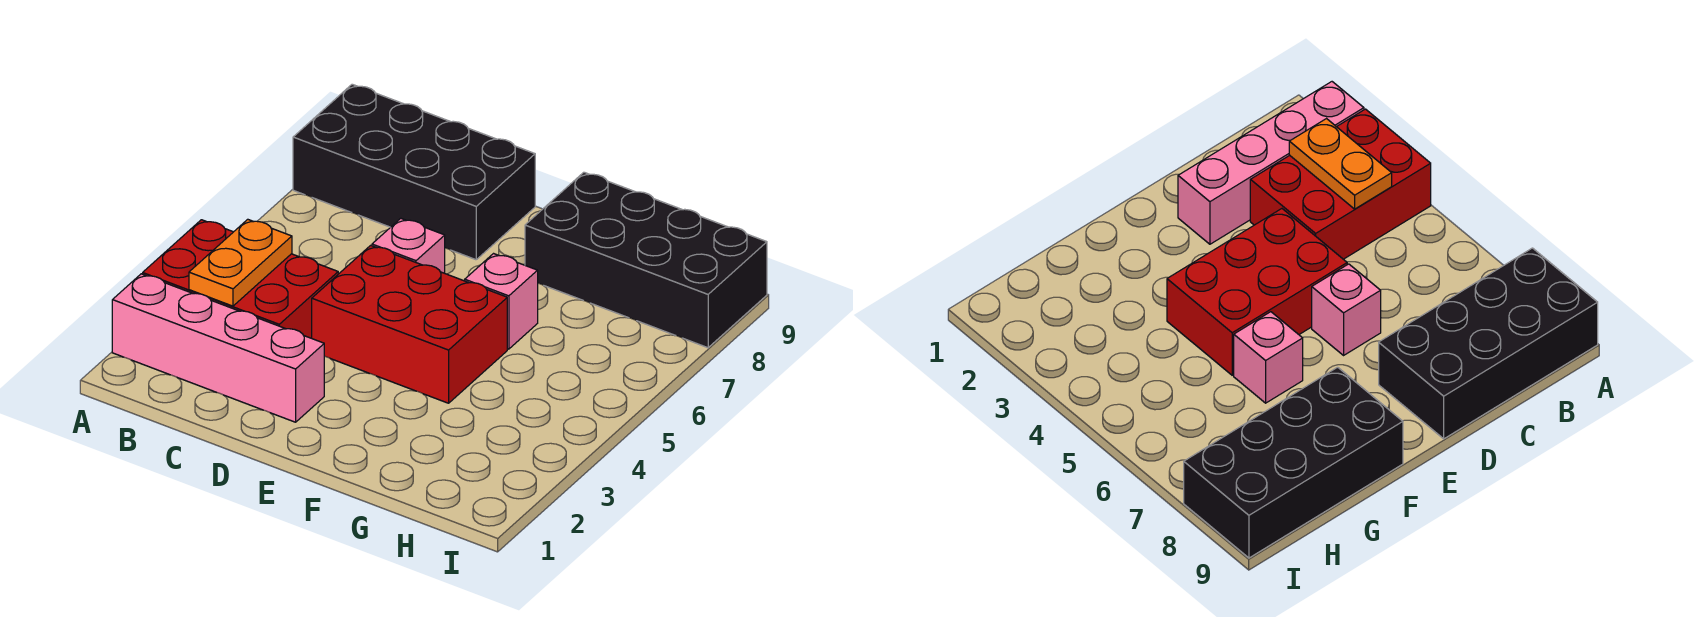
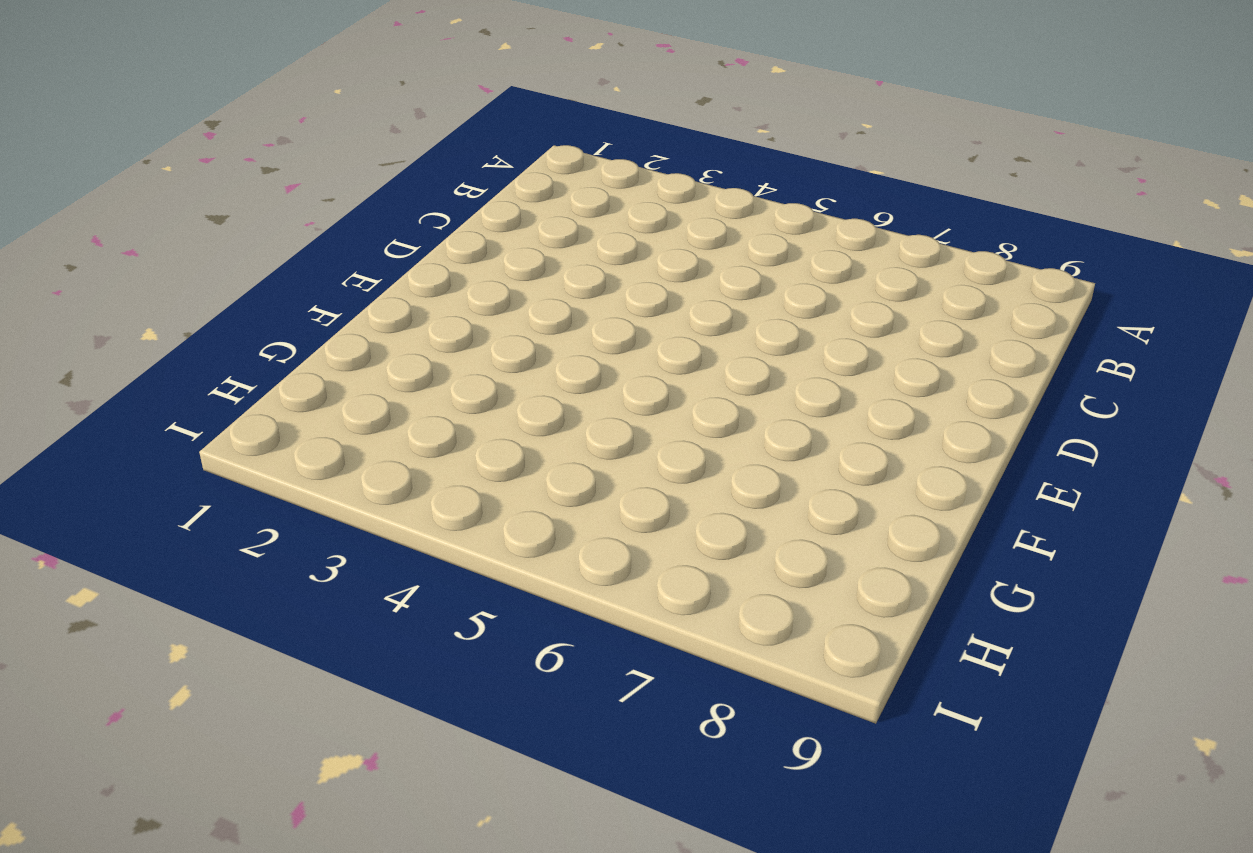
none -> pink brick A2:D2 level 1
none -> red brick A3:C4 level 1

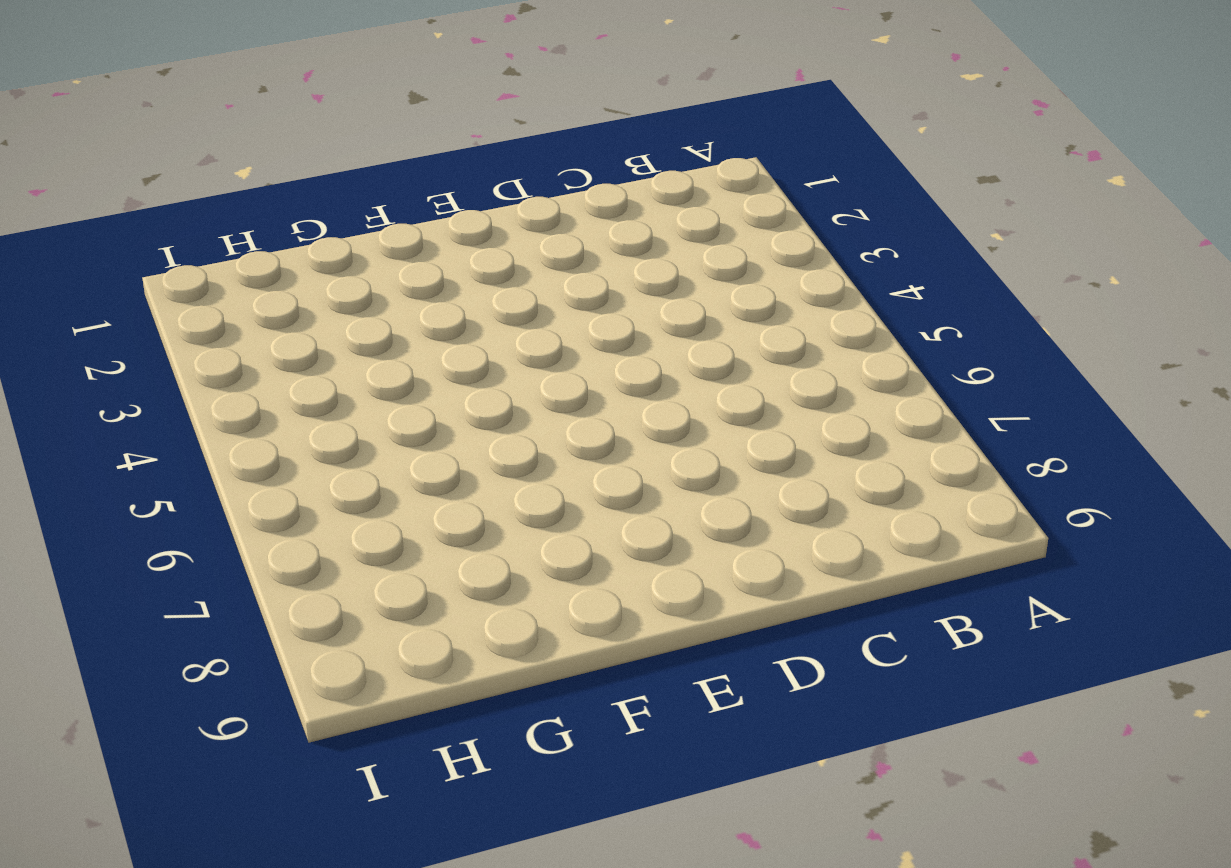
none -> pink brick A2:D2 level 1
none -> red brick A3:C4 level 1

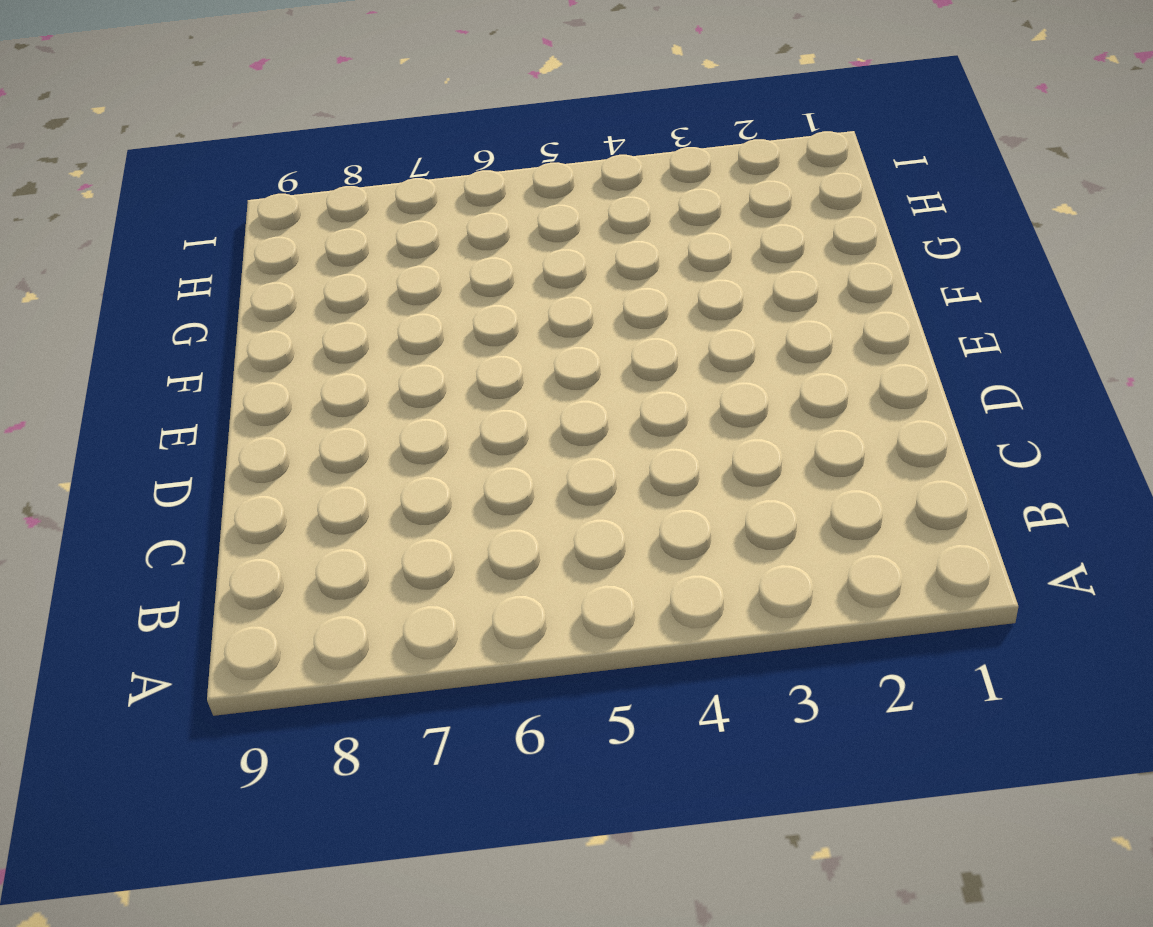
none -> pink brick A2:D2 level 1
none -> red brick A3:C4 level 1

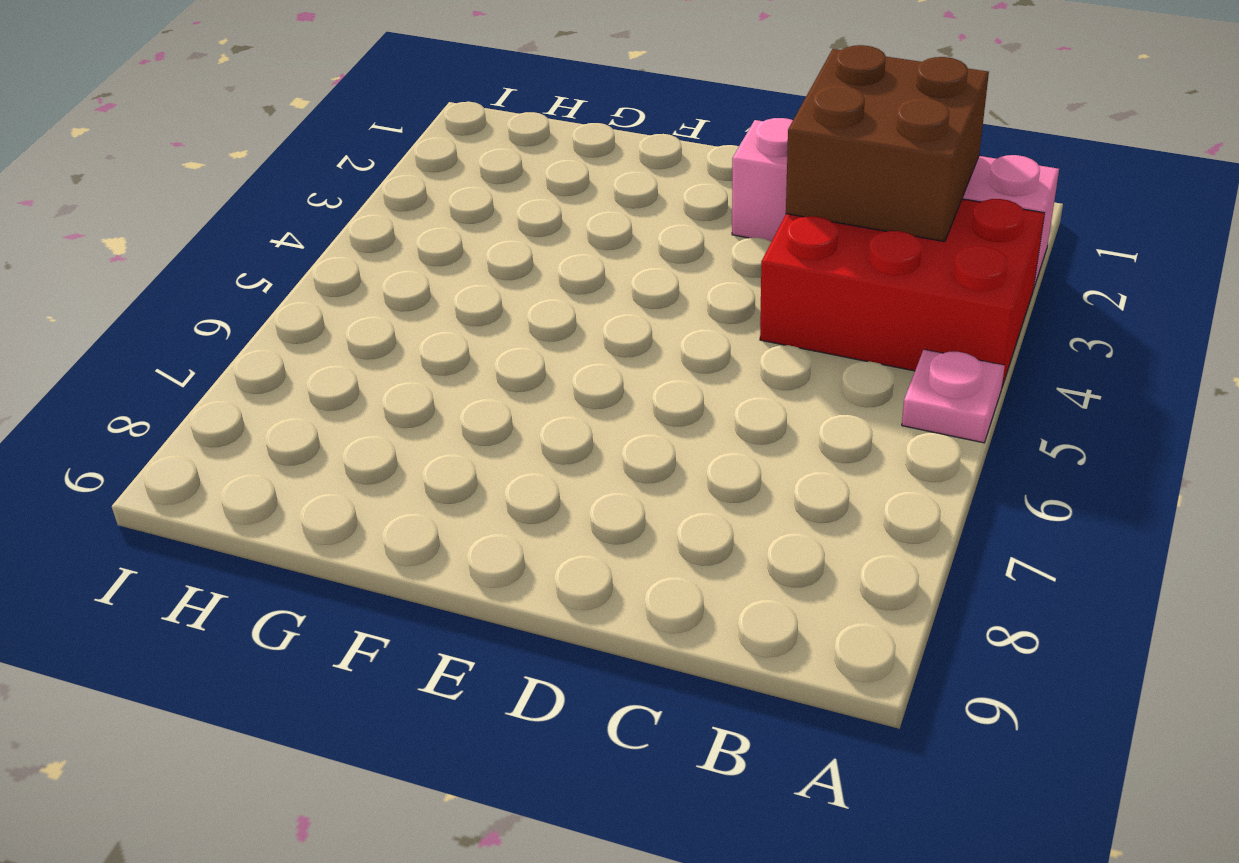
pink plate A5 level 1 -> none
brown brick B2:C3 level 2 -> orange plate B3:B4 level 2
none -> black brick A8:D9 level 1
none -> red brick D4:F5 level 1

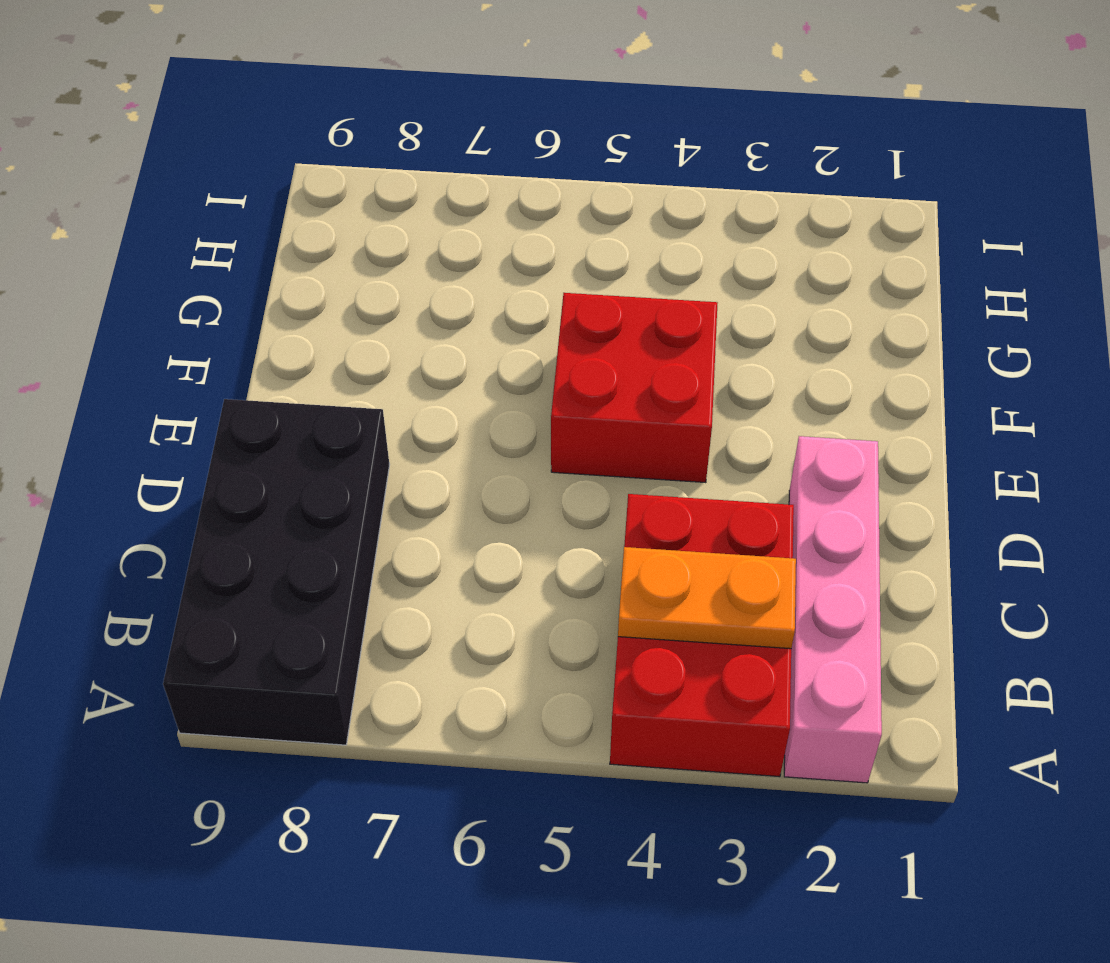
red brick E4:F5 level 1 -> red brick D4:F5 level 1
none -> pink brick D6 level 1
none -> pink brick F6 level 1

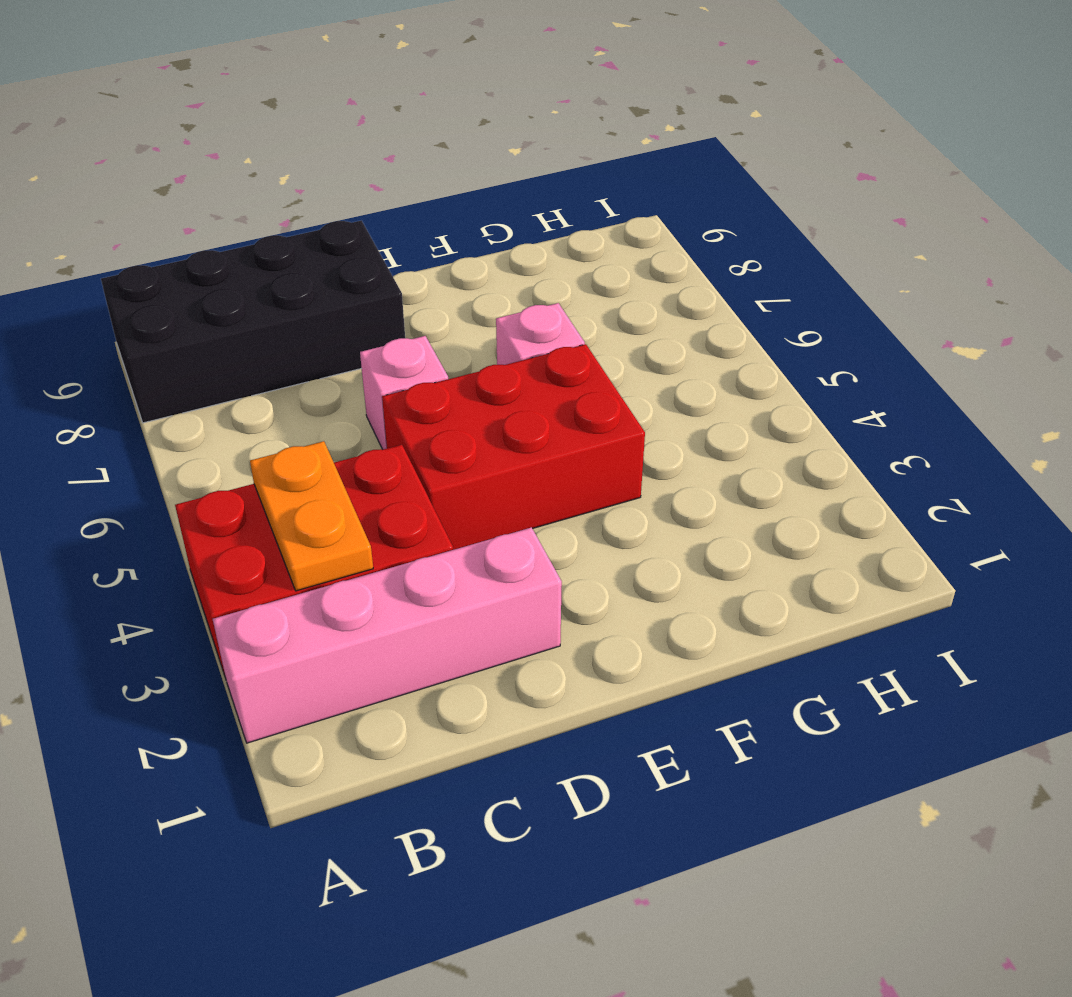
none -> black brick F8:I9 level 1

